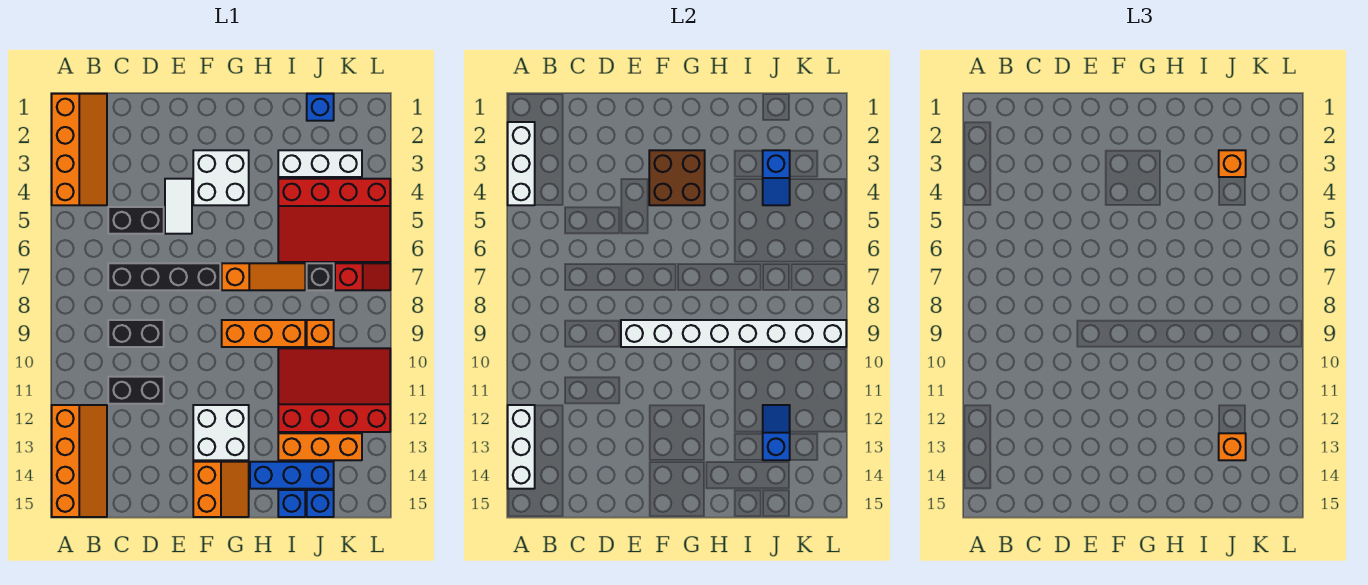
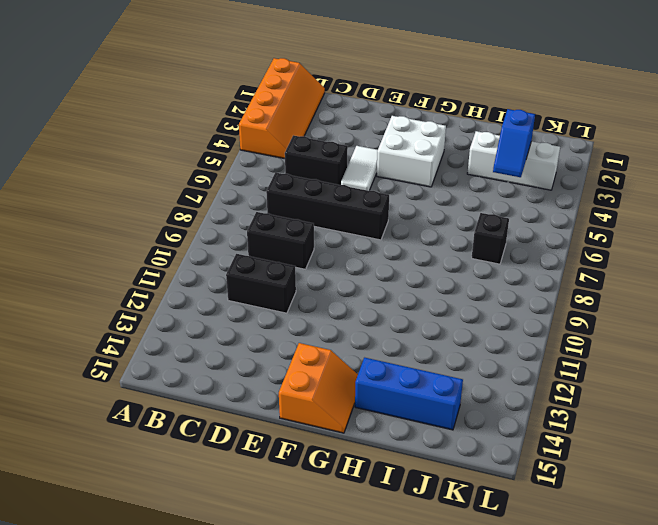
none -> orange slope A12:B15 level 1 top A
none -> white brick F12:G13 level 1
none -> orange slope G7:I7 level 1 top G
none -> orange brick G9:I9 level 1

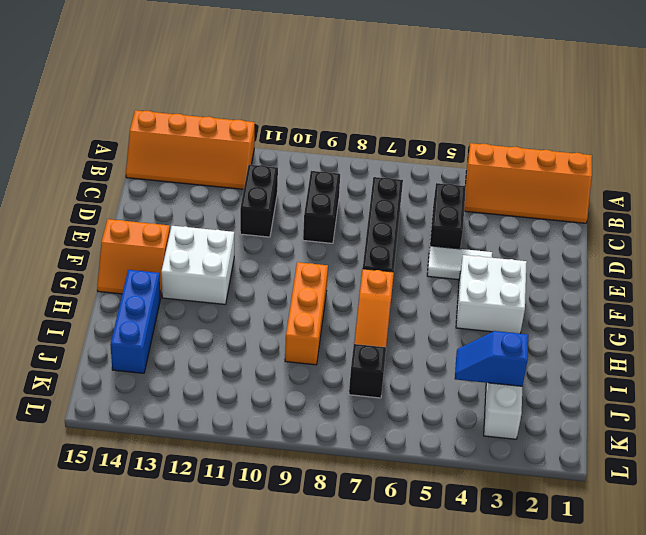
none -> red slope I4:L6 level 1 top 4
none -> red slope I10:L12 level 1 top 12
none -> orange brick I13:K13 level 1
none -> blue brick I15 level 1

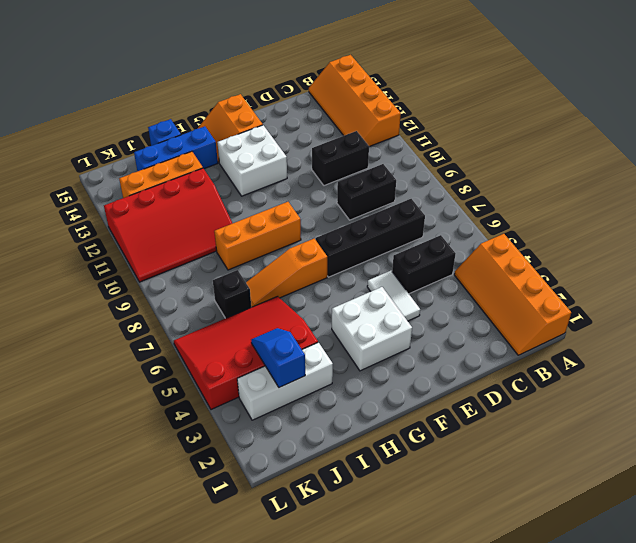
none -> blue brick J1 level 1
none -> orange brick J9 level 1
none -> blue brick J15 level 1
none -> red slope K7:L7 level 1 top K

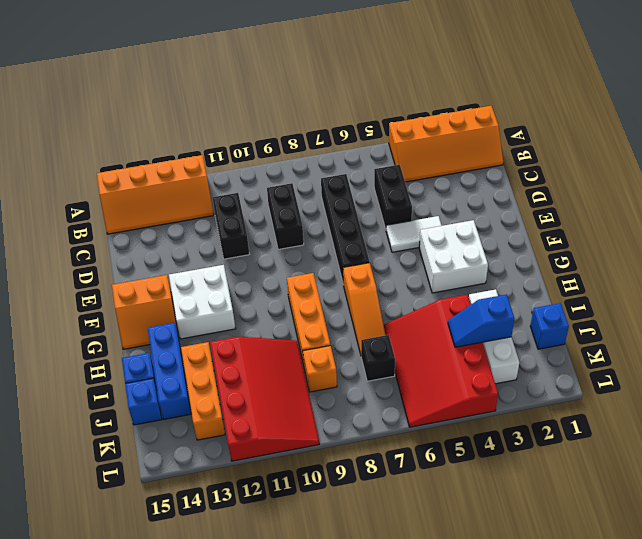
none -> red slope K7:L7 level 1 top K
none -> white brick A2:A4 level 2
none -> white brick A12:A14 level 2
none -> white brick E9:L9 level 2

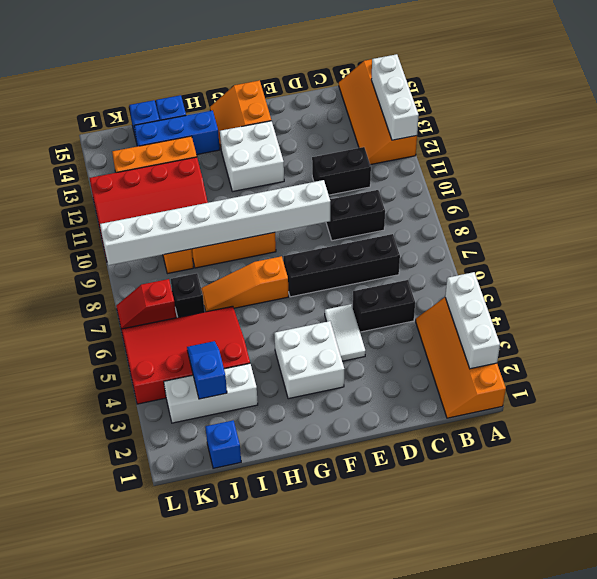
none -> brown brick F3:G4 level 2
none -> blue slope J12:J13 level 2 top 13
none -> orange brick J3 level 3
none -> orange brick J13 level 3

